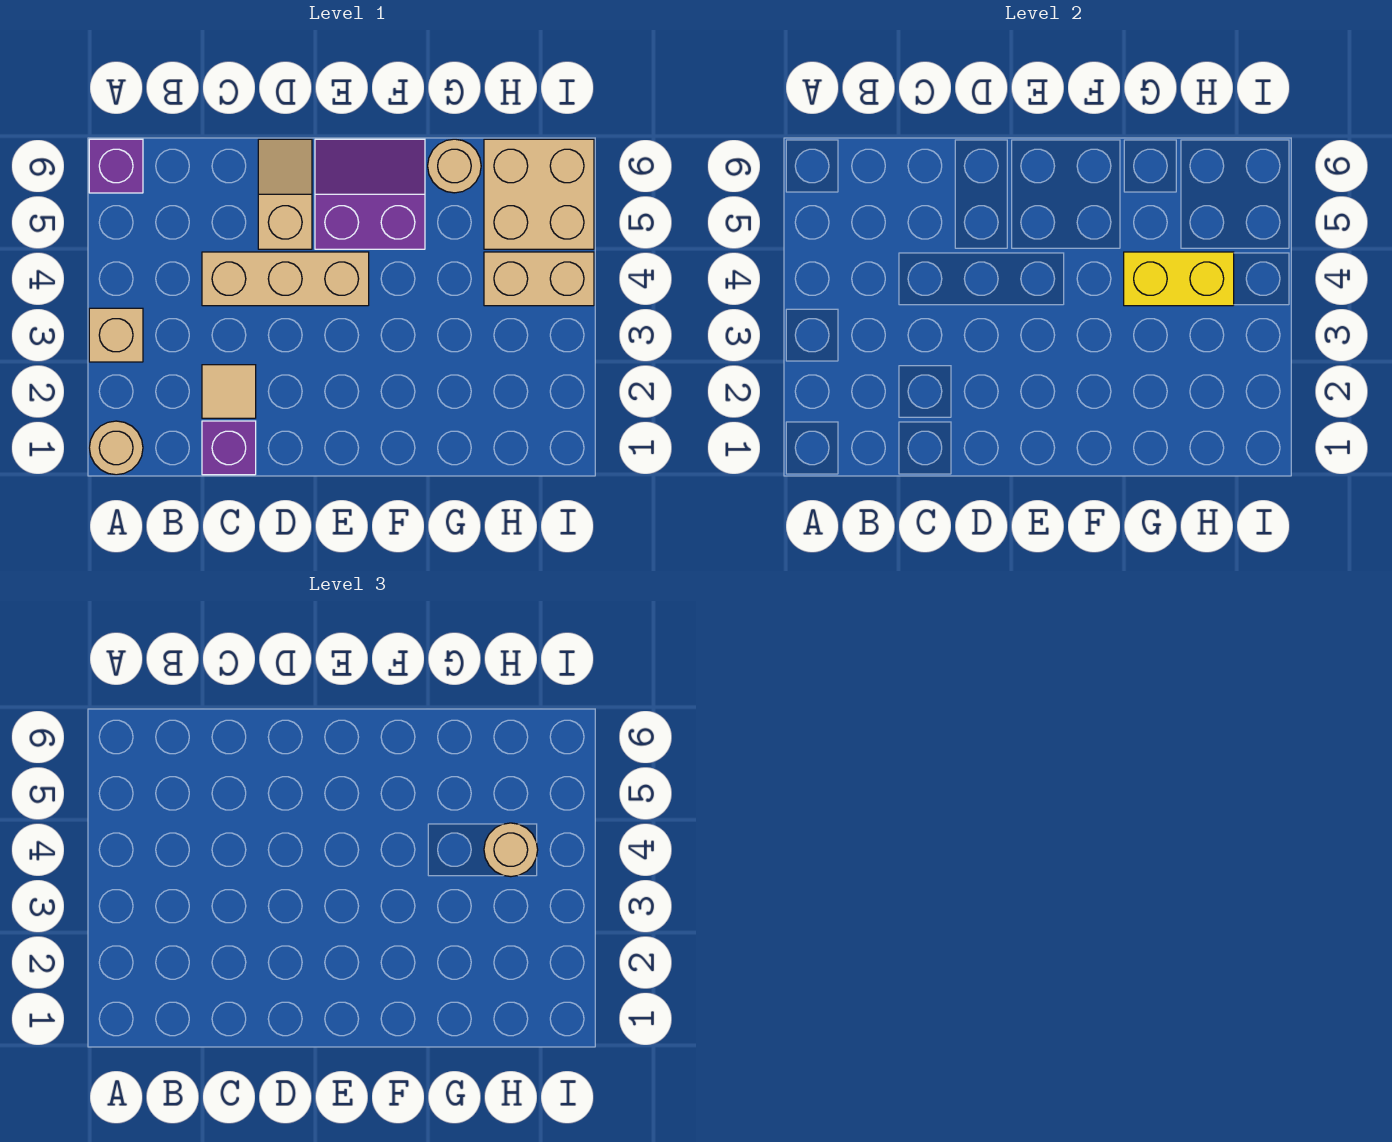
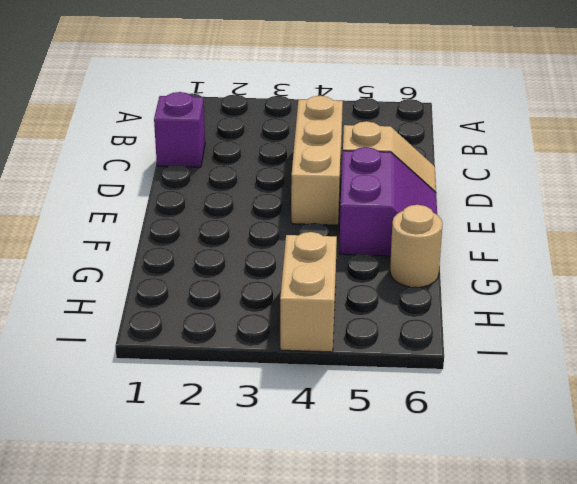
none -> tan round brick A1 level 1
none -> tan brick A3 level 1
none -> purple brick A6 level 1

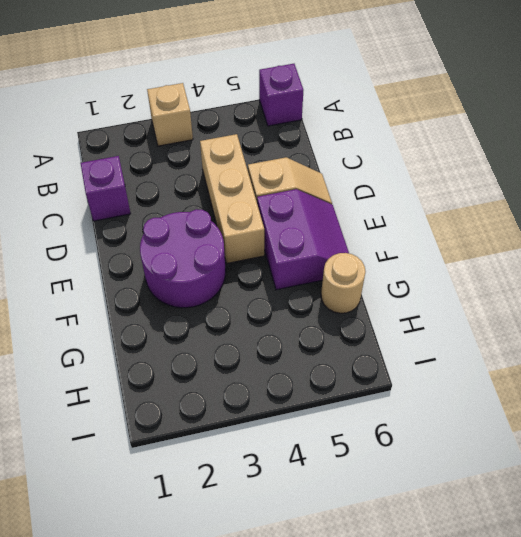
purple round brick E2:F3 level 1 -> none
none -> tan round brick A1 level 1
none -> tan tile C2 level 1
none -> tan brick H4:I4 level 1

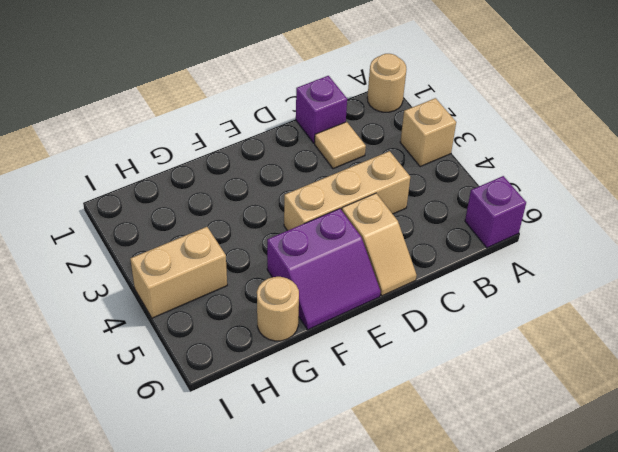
none -> tan brick H5:I6 level 1
none -> yellow brick G4:H4 level 2
none -> tan round brick H4 level 3

